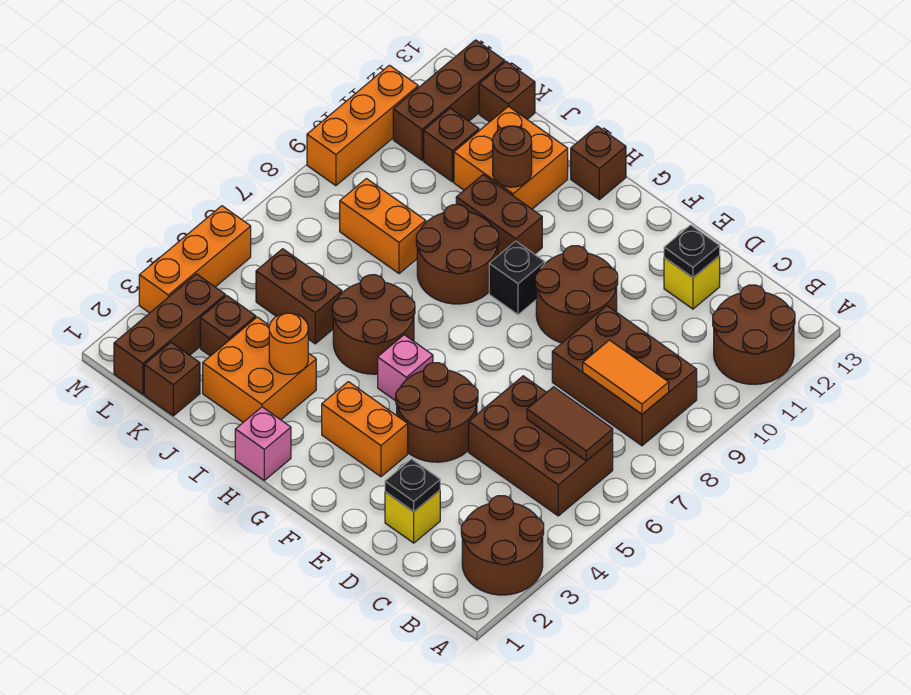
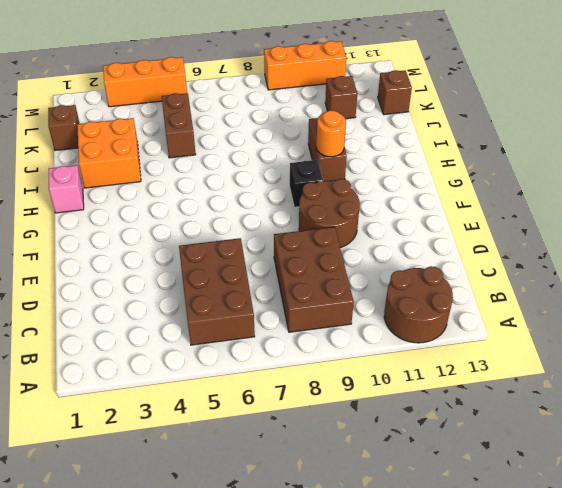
orange round brick H10 level 2 -> orange round brick I3 level 2
none -> brown round brick A2:B3 level 1
none -> yellow brick D2 level 1
none -> yellow brick D12 level 1
none -> brown round brick E4:F5 level 1

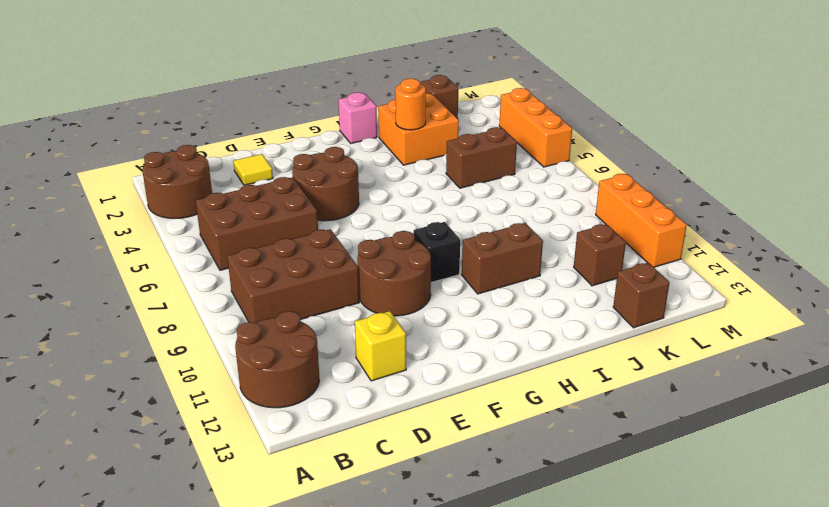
yellow tile D2 level 1 -> yellow brick D2 level 1
none -> orange brick F3:G3 level 1
none -> pink brick G5 level 1
none -> brown round brick H5:I6 level 1
none -> brown round brick H8:I9 level 1

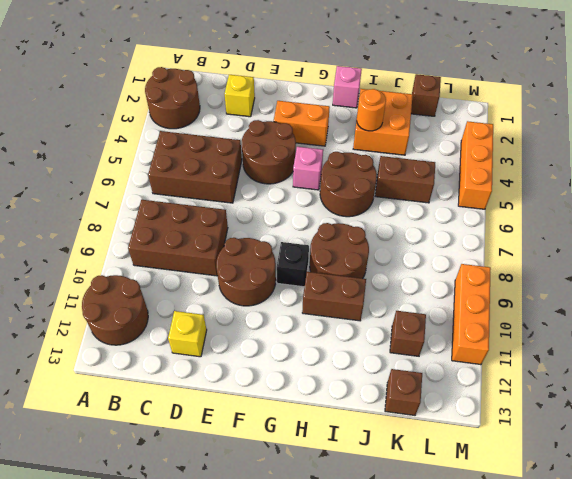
none -> brown brick H13 level 1
none -> orange brick I11:J12 level 1
none -> orange brick J8:K8 level 1
none -> brown brick K3 level 1

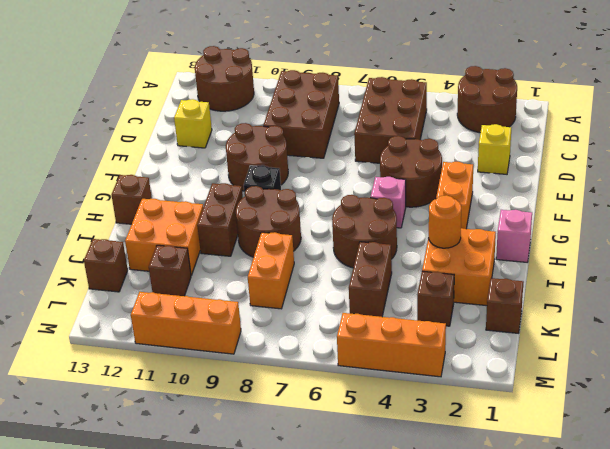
none -> brown brick L1:L3 level 1
none -> brown brick L11:L13 level 1
none -> brown tile B6:C6 level 2
none -> orange tile B8:C8 level 2

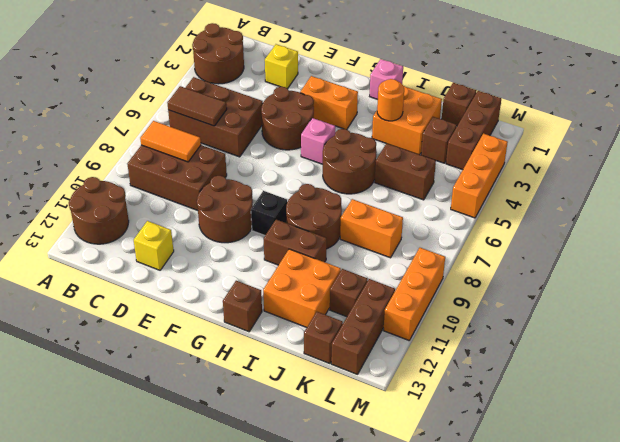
none -> black plate D2 level 2
none -> black plate D12 level 2
none -> brown round brick I11 level 2

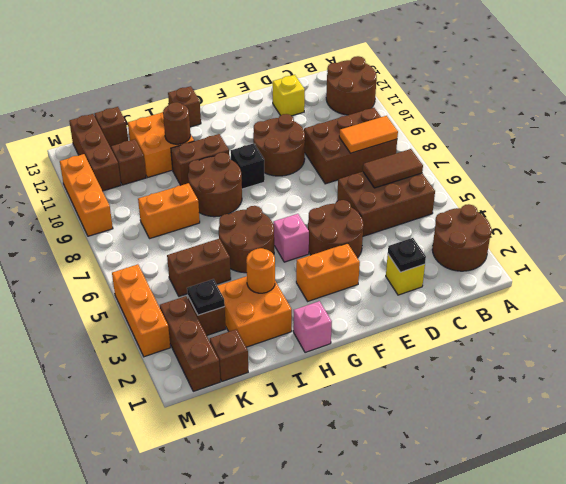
black plate K3 level 2 -> black plate D12 level 2

